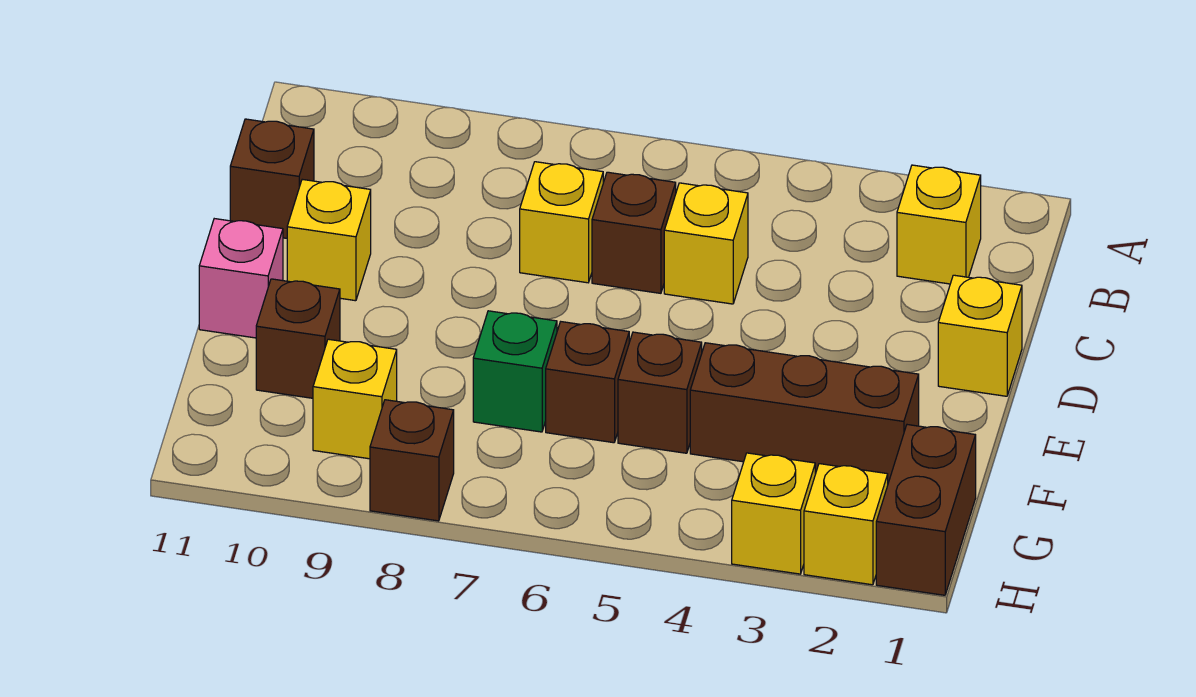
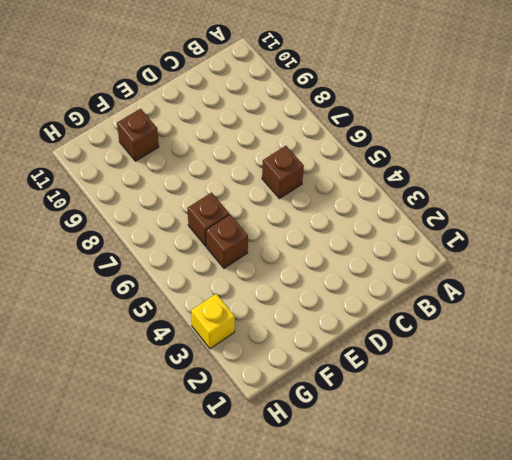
none -> yellow brick B2 level 1
none -> yellow brick C5 level 1
none -> yellow brick C7 level 1

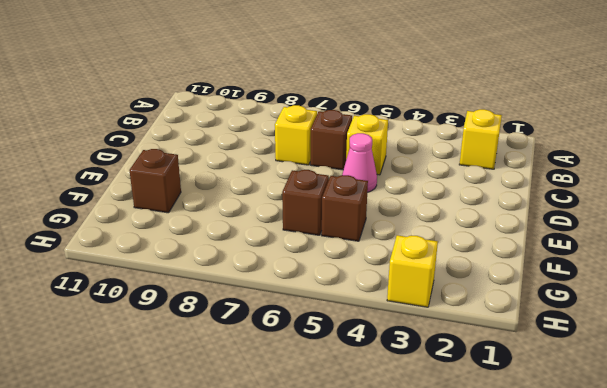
pink cone D5 level 1 -> none
none -> brown brick C11 level 1
none -> yellow brick D1 level 1
none -> yellow brick D10 level 1

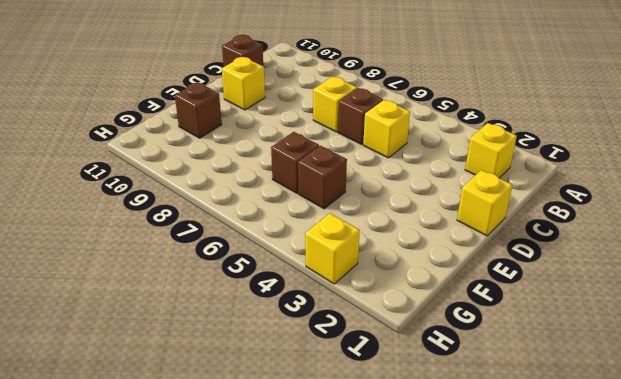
none -> pink brick E11 level 1
none -> brown brick F2:F4 level 1
none -> green brick F7 level 1

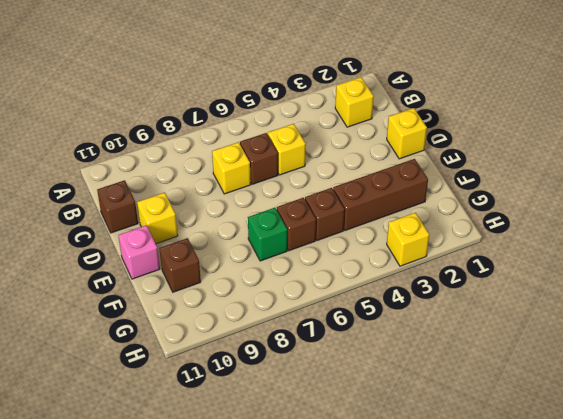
none -> brown brick G1:H1 level 1
none -> yellow brick G9 level 1
none -> yellow brick H2 level 1

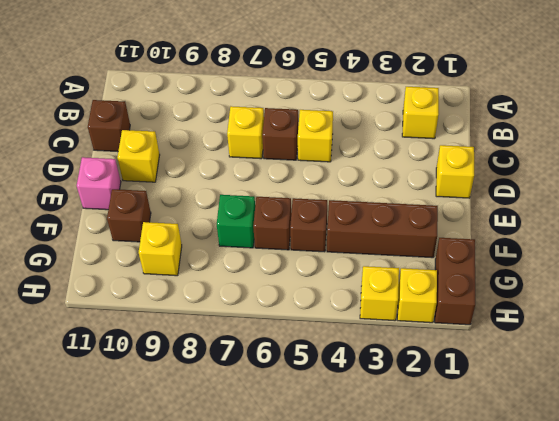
none -> brown brick H8 level 1

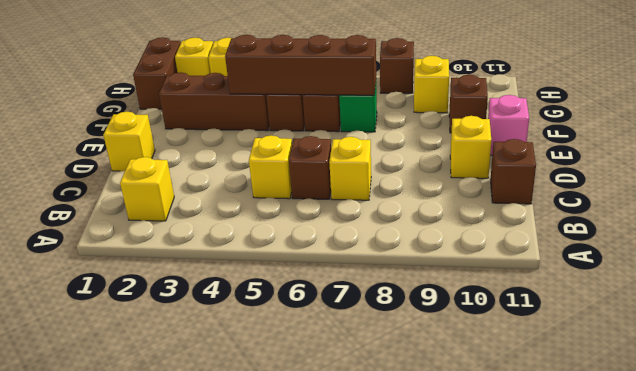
brown brick F4:F7 level 2 -> none

